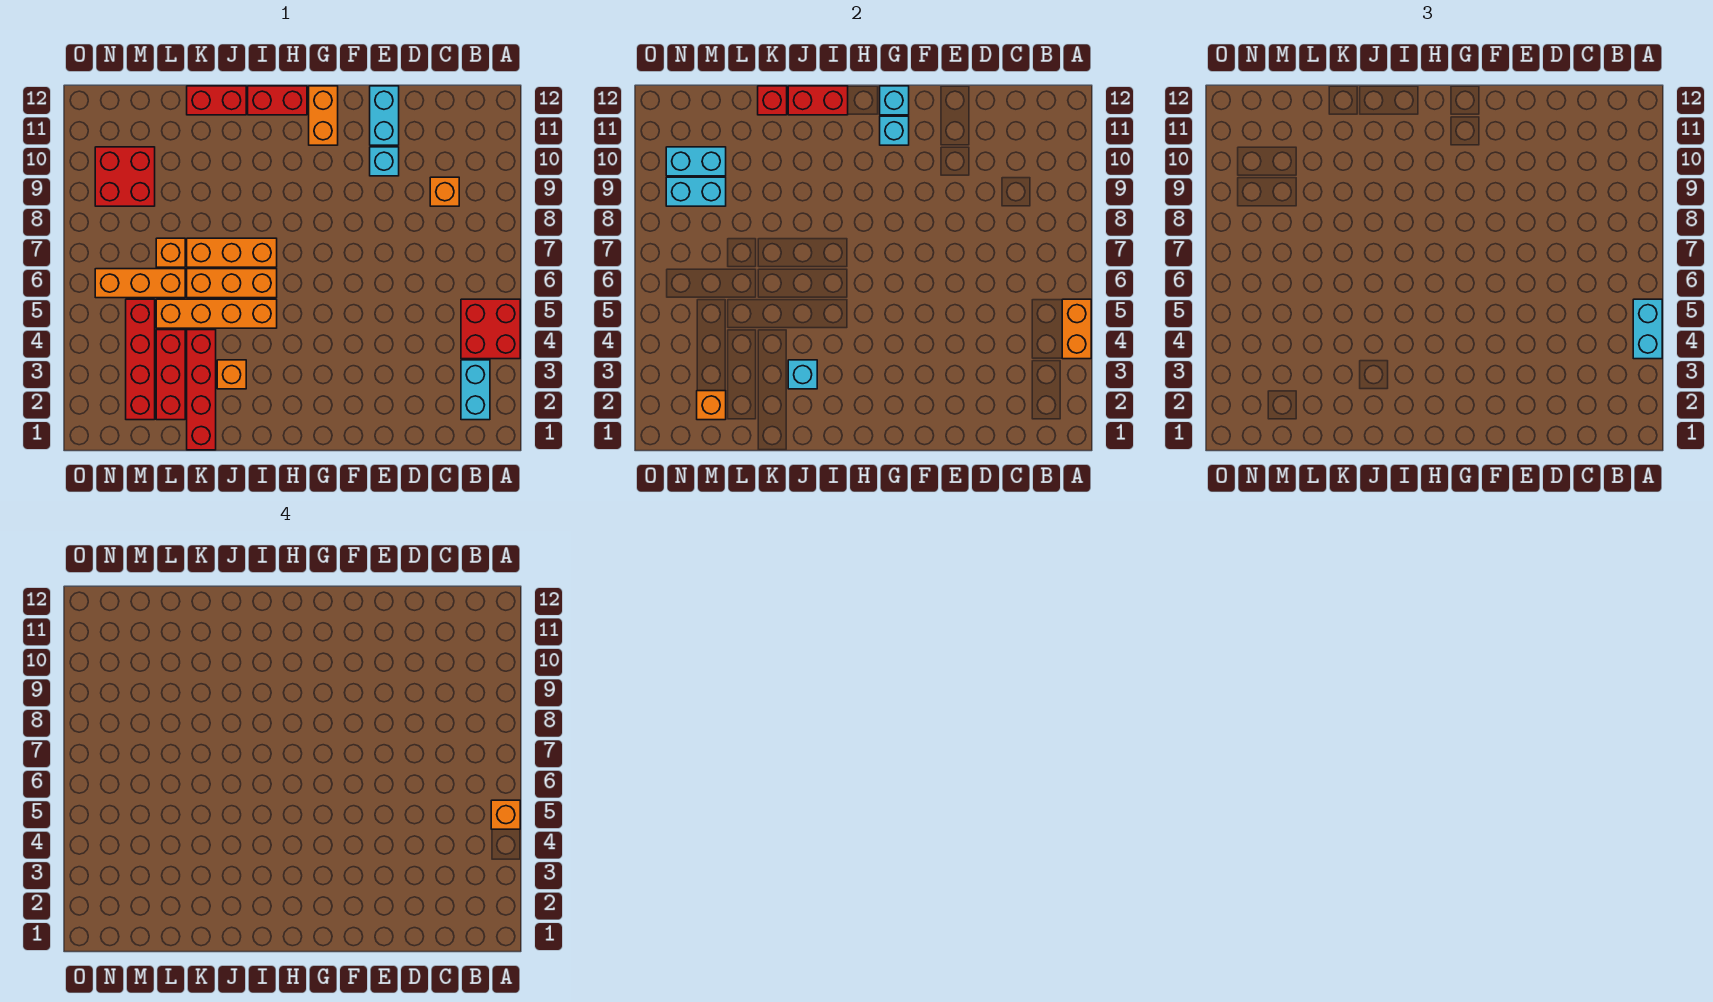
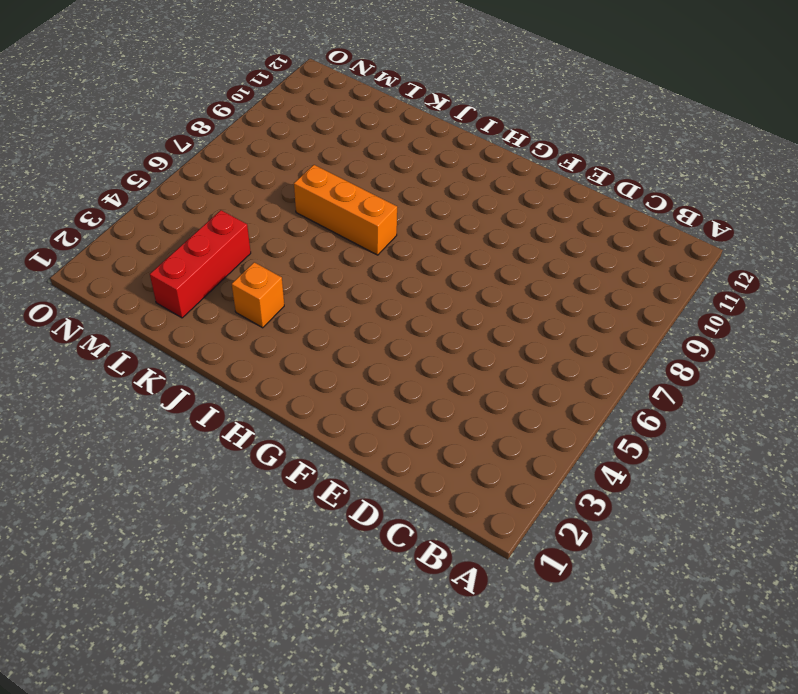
none -> red brick A4:B5 level 1
none -> cyan brick B2:B3 level 1
none -> orange brick C9 level 1

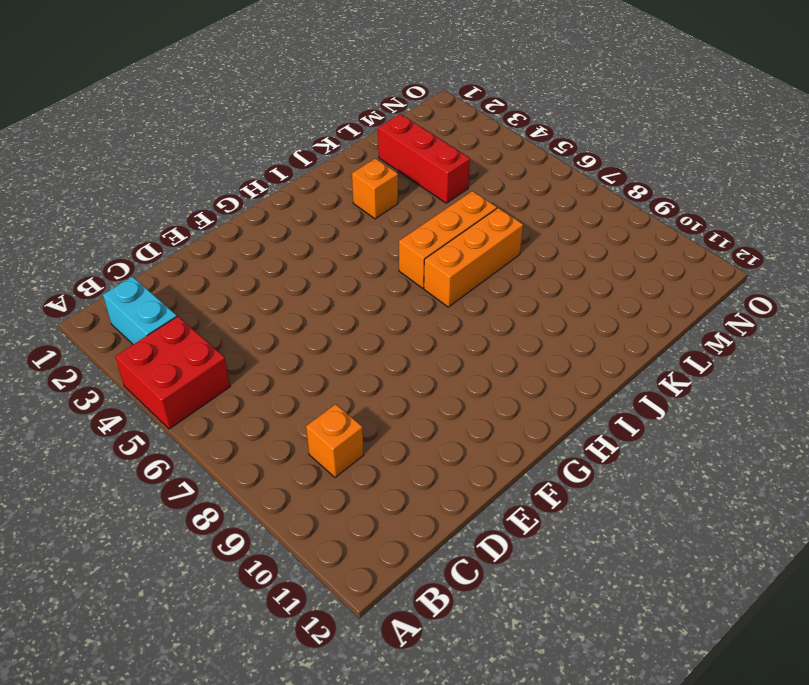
none -> cyan brick E10 level 1
none -> cyan brick E11:E12 level 1
none -> orange brick G11:G12 level 1

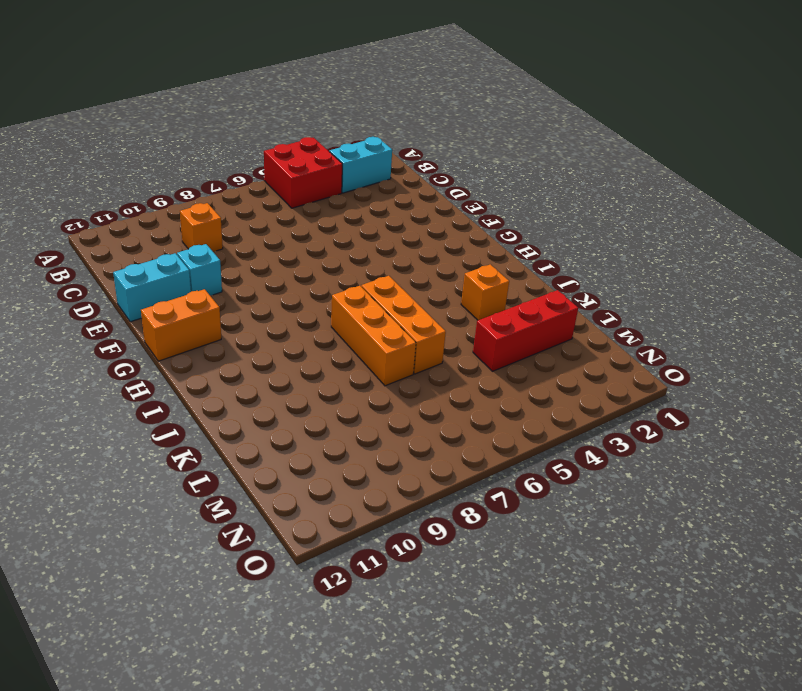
none -> red brick H12:I12 level 1
none -> orange brick I5:L5 level 1
none -> red brick J12:K12 level 1

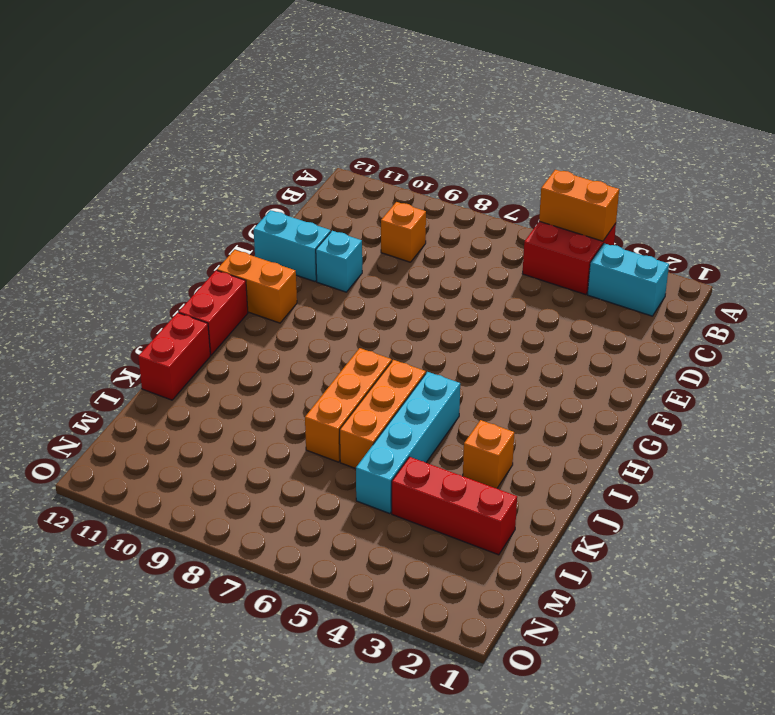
cyan brick I5:L5 level 1 -> orange brick I5:L5 level 1
none -> red brick K1:K4 level 1
none -> orange brick L6:N6 level 1
none -> orange brick L7 level 1

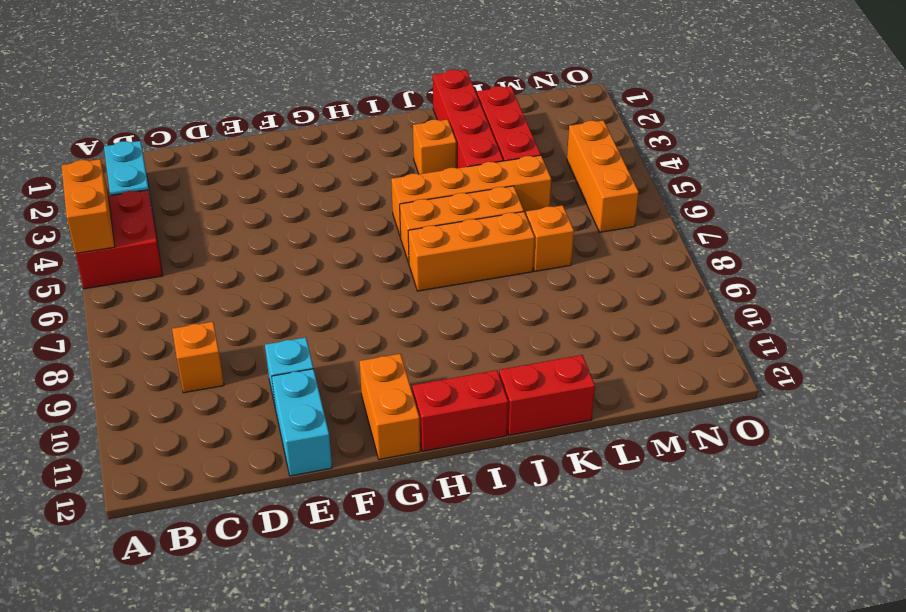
orange brick N4:N6 level 1 -> orange brick L6:N6 level 1
none -> red brick M2:M5 level 1
none -> red brick M9:N10 level 1
none -> cyan brick G11 level 2

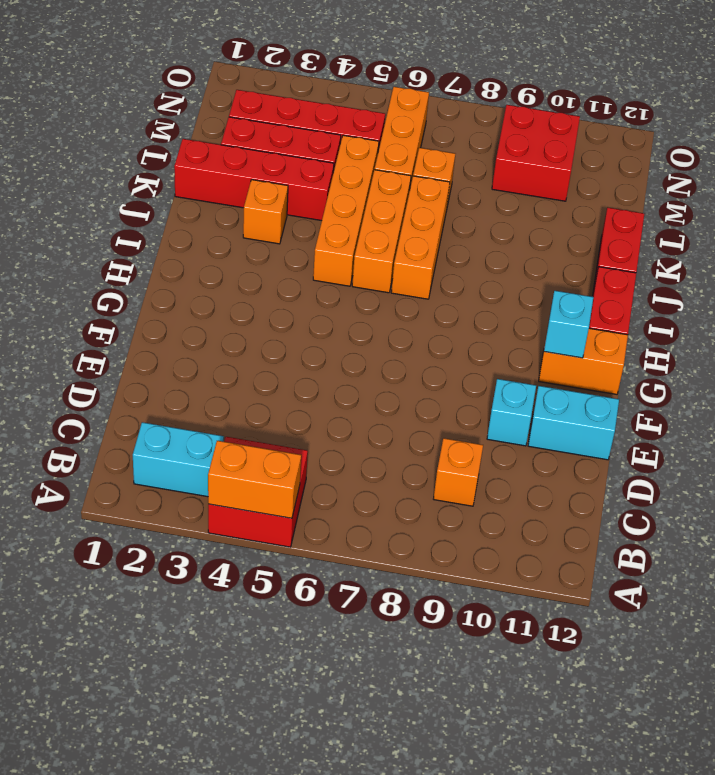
none -> cyan brick G12 level 2
none -> red brick I12:J12 level 2
none -> cyan brick J3 level 2

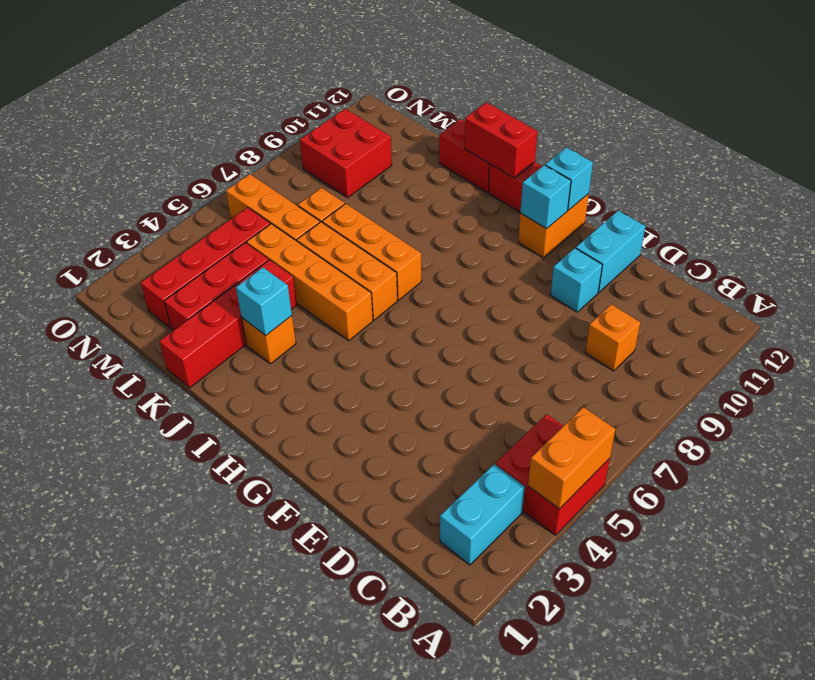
none -> red brick K12 level 2
none -> orange brick M2 level 2
none -> cyan brick M9:N9 level 2

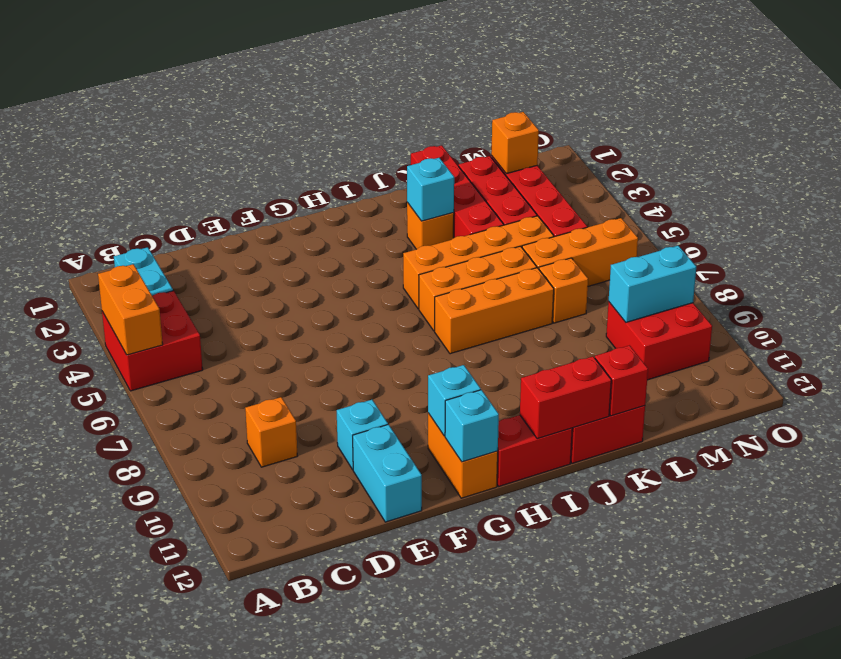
none -> cyan brick M10:N10 level 2
none -> cyan brick A4:A5 level 3
none -> orange brick A5 level 4

